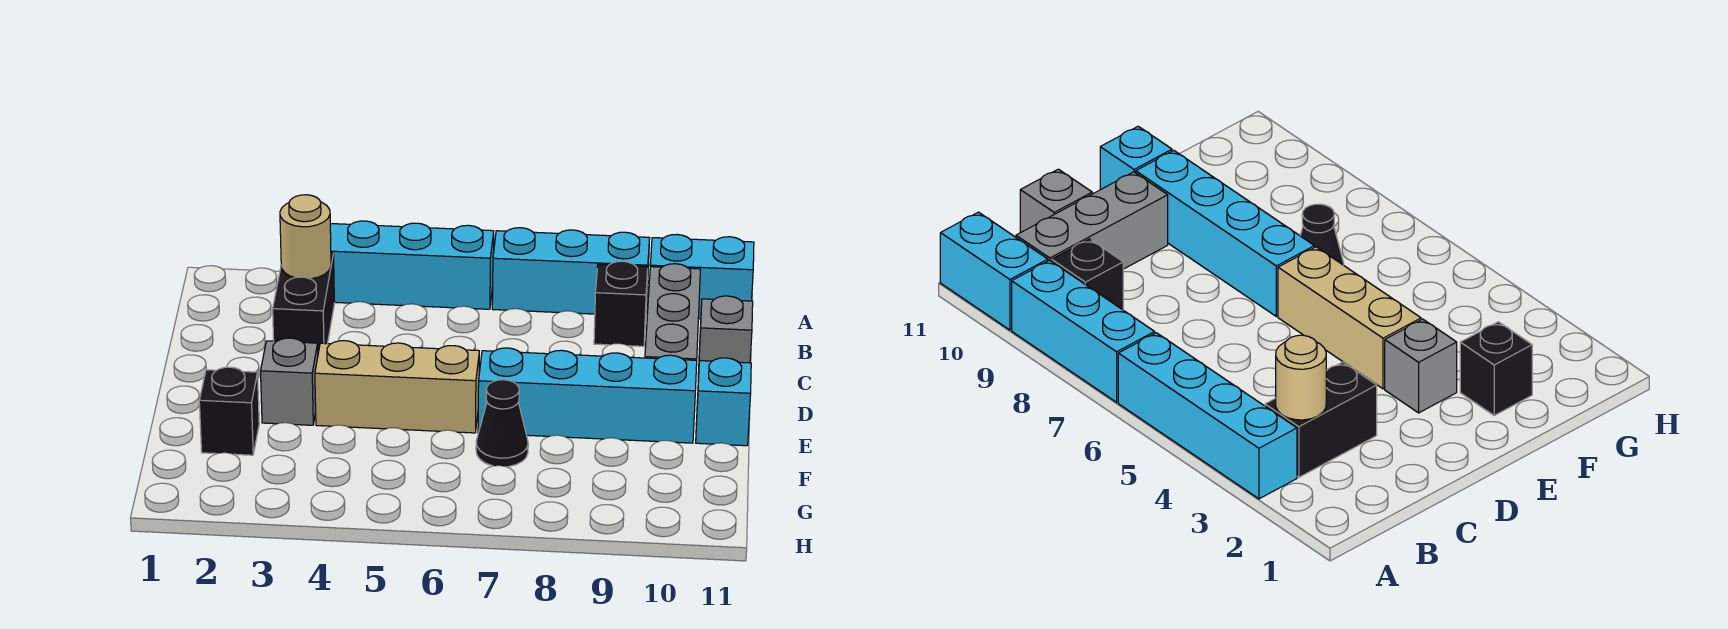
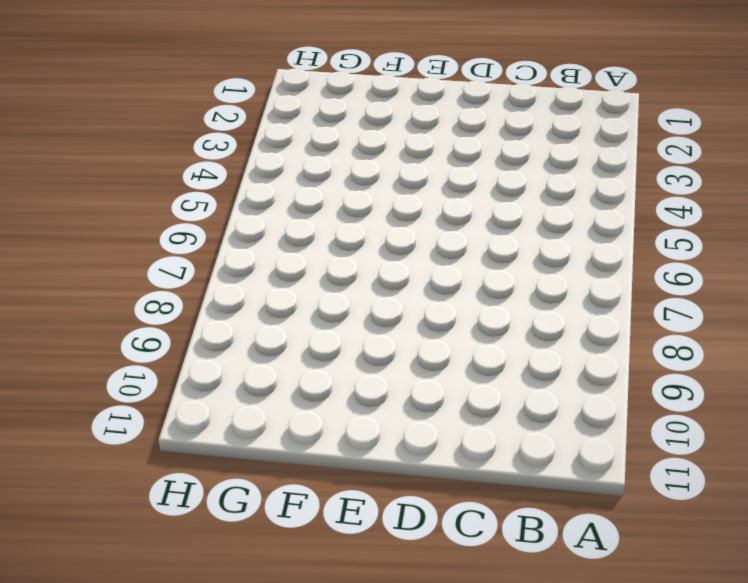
none -> cyan brick A3:A6 level 1
none -> cyan brick A7:A9 level 1
none -> cyan brick A10:A11 level 1

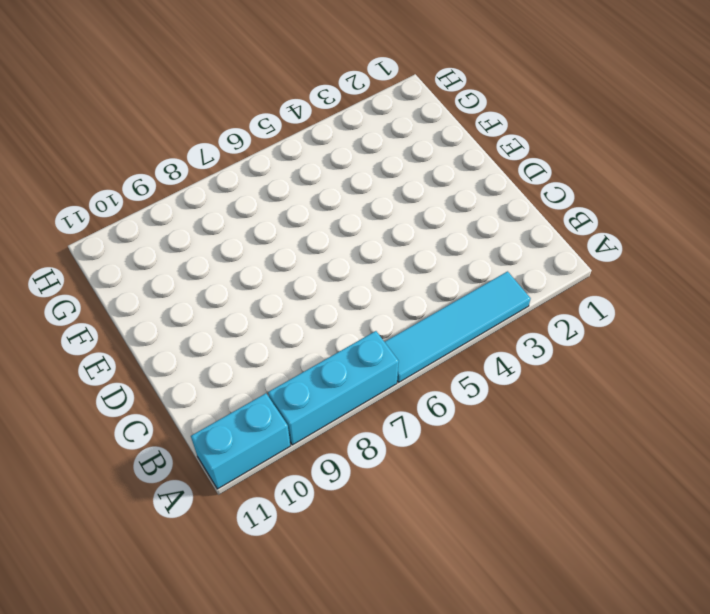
cyan tile A3:A6 level 1 -> cyan brick A3:A6 level 1
none -> black brick B3:C3 level 1
none -> black brick B9 level 1
none -> grey brick B10:D10 level 1

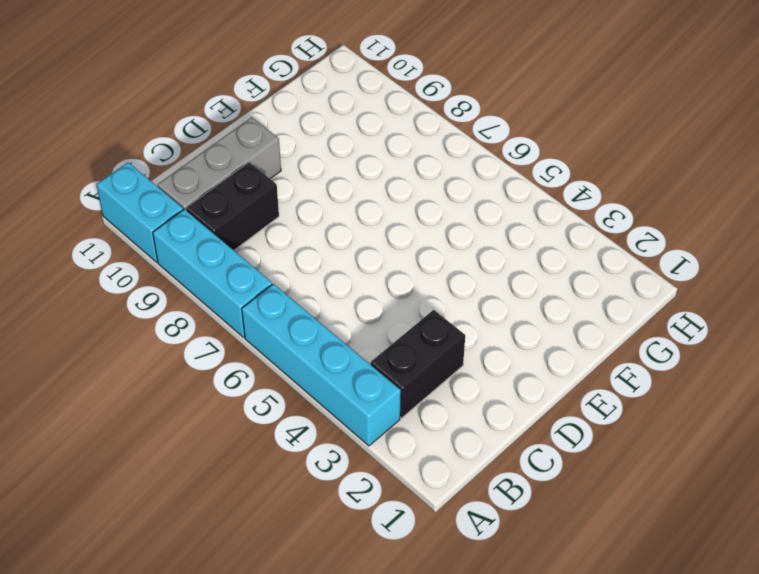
black brick B9:C9 level 1 -> black brick B9 level 1
none -> grey brick C11 level 1
none -> grey brick E3 level 1
none -> tan brick E4:E6 level 1

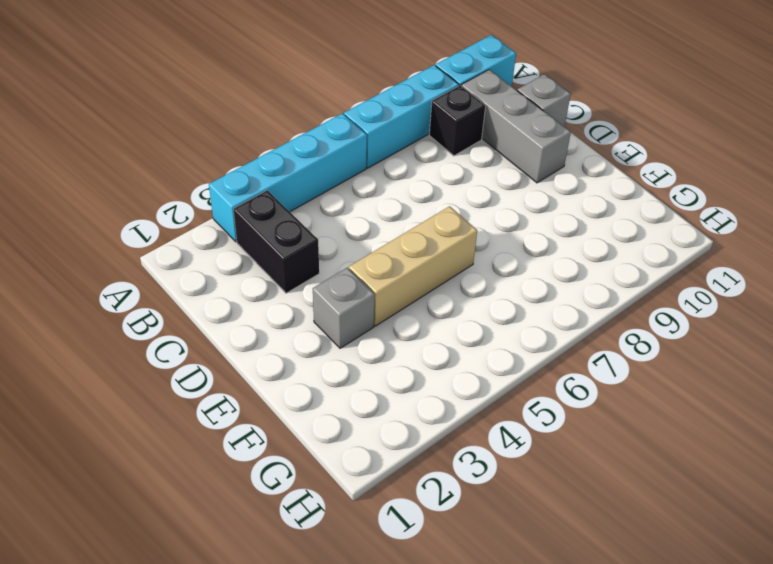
none -> cyan brick E7:E10 level 1
none -> cyan brick E11 level 1
none -> black brick F2 level 1

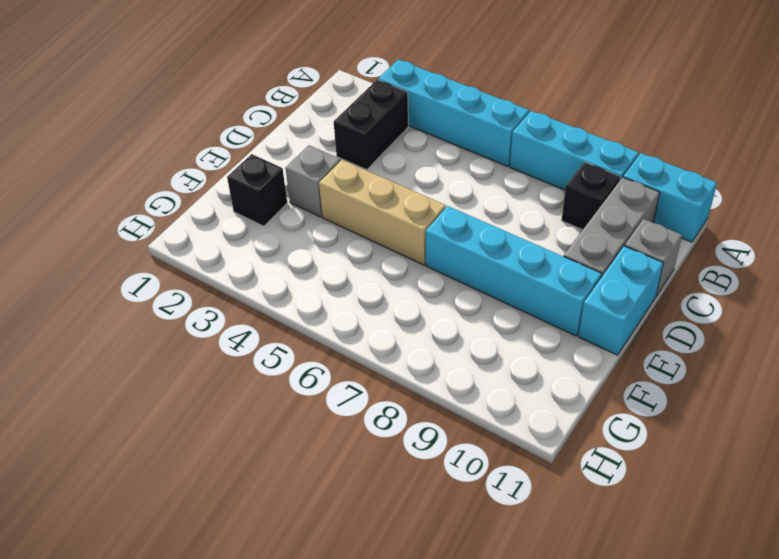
cyan brick D11:E11 level 1 -> cyan brick E11 level 1
none -> black cone F7 level 1
none -> tan round brick B3 level 2

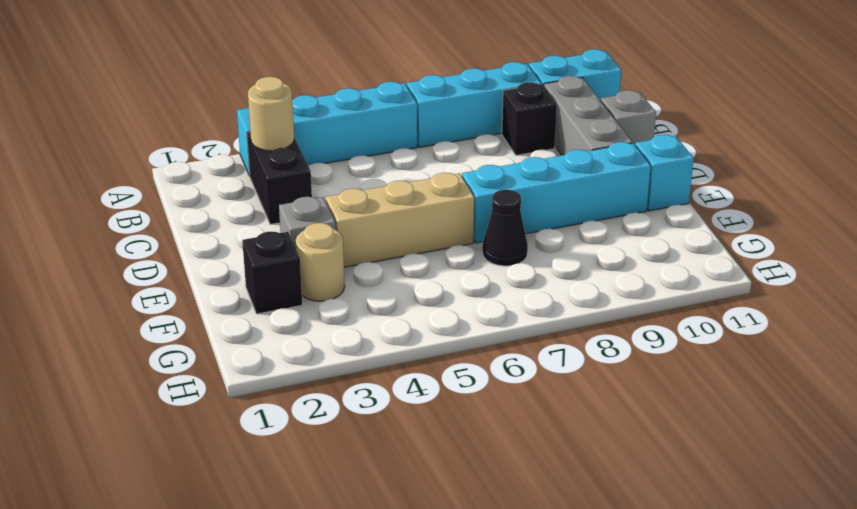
tan round brick F3 level 1 -> none

